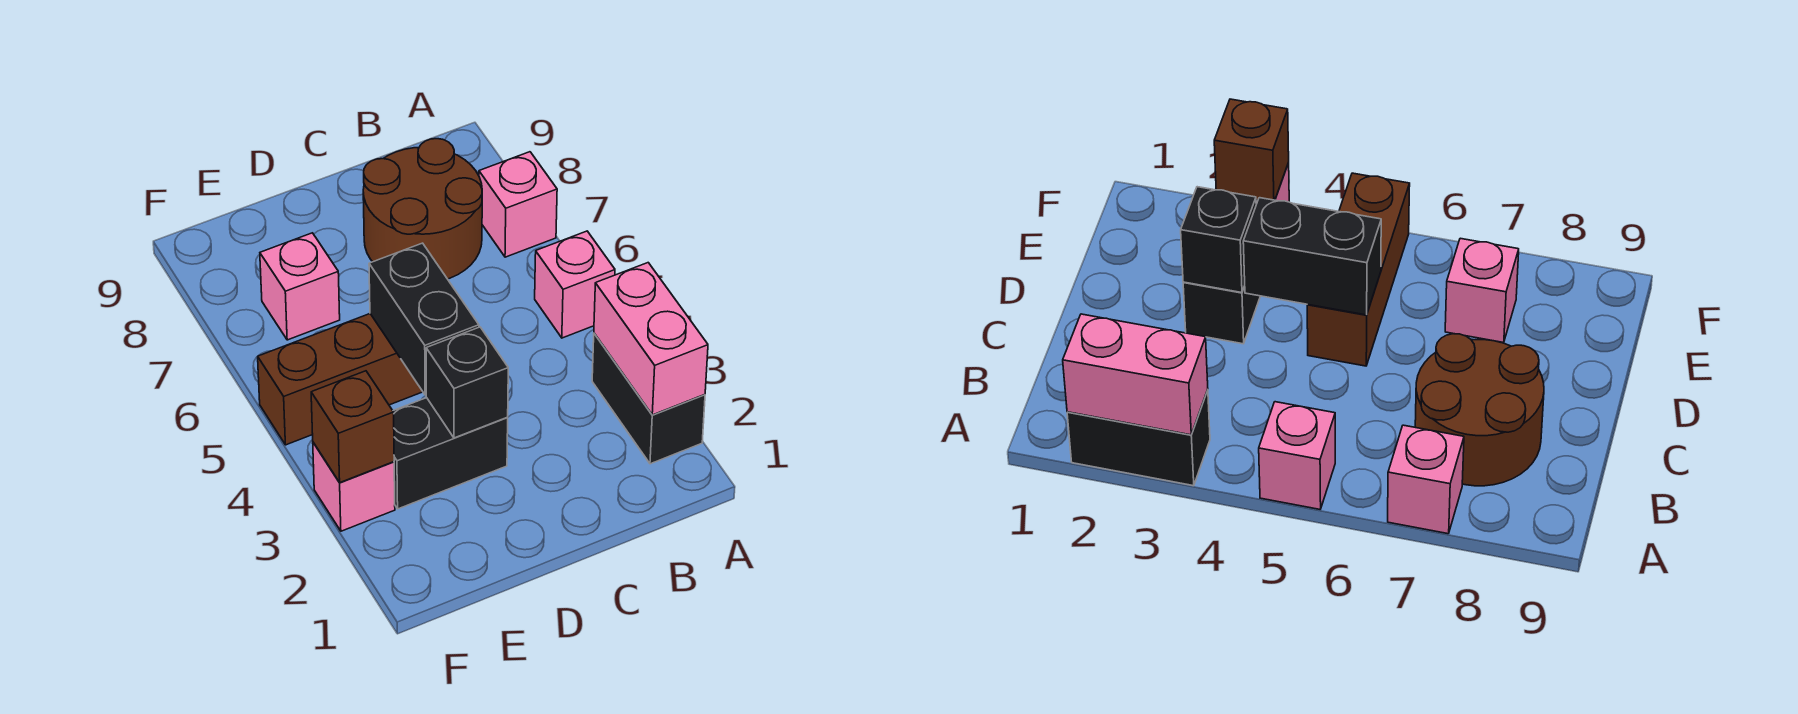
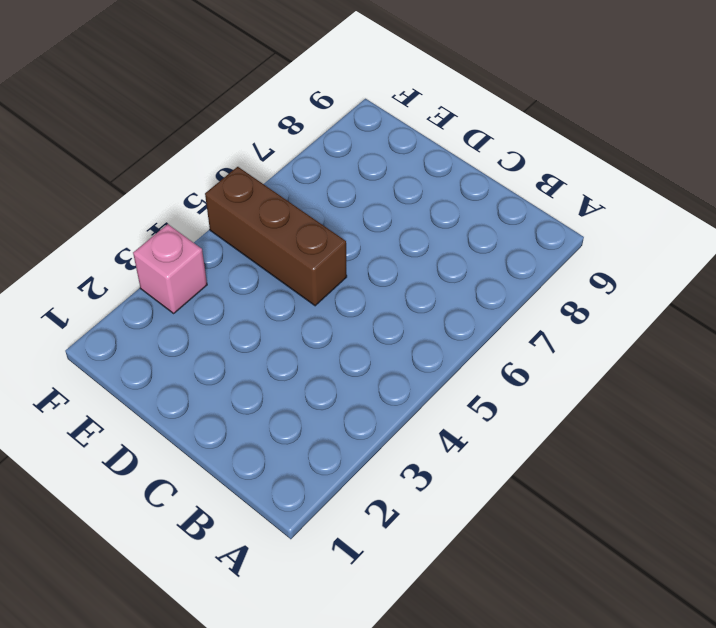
none -> black brick A2:A3 level 1
none -> pink brick A5 level 1
none -> pink brick A7 level 1

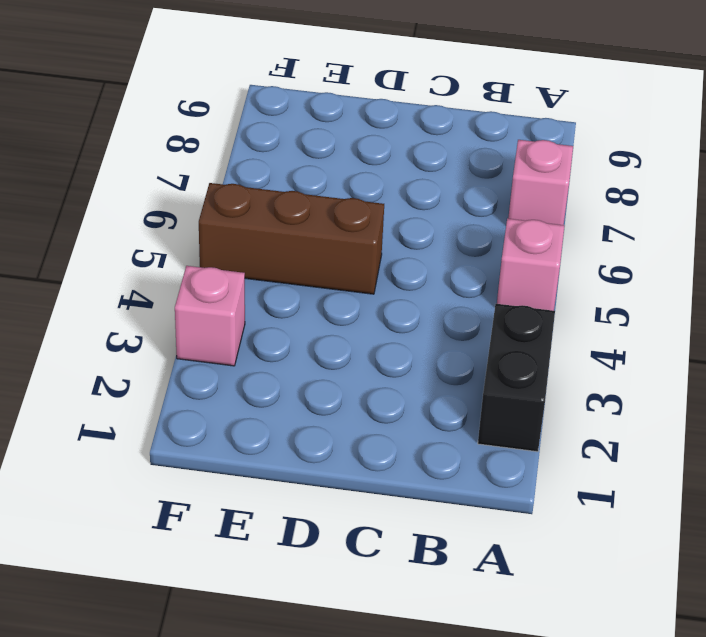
none -> brown round brick B7:C8 level 1
none -> black brick D3:E3 level 1
none -> pink brick E7 level 1

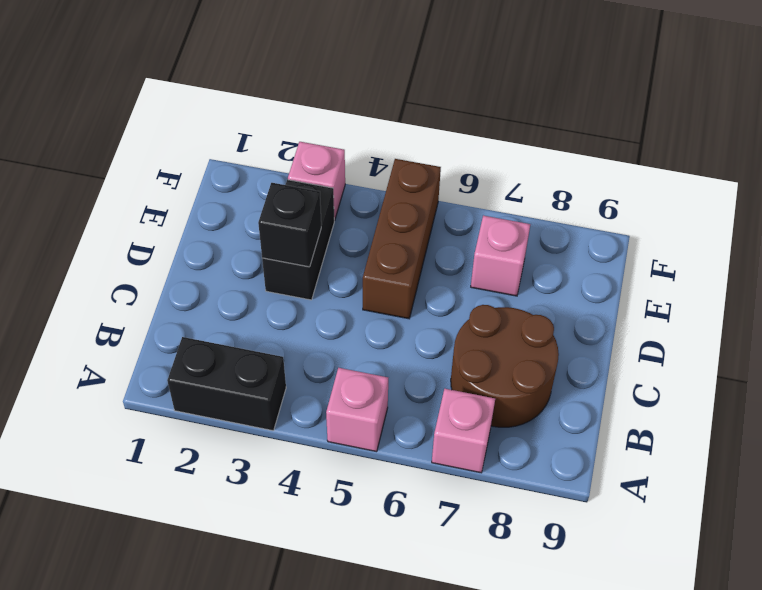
none -> pink brick A2:A3 level 2
none -> black brick D4:D5 level 2
none -> brown brick F3 level 2

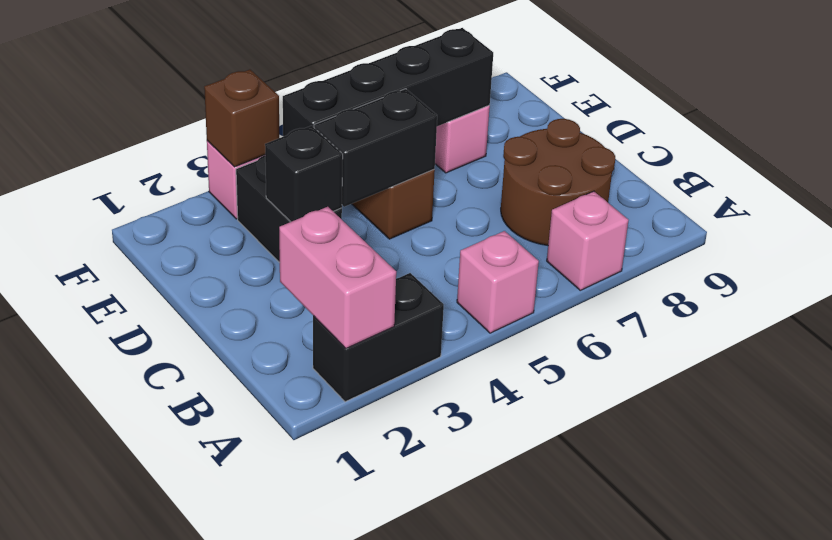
pink brick A2:B2 level 2 -> pink brick A2:A3 level 2
black brick E4:E7 level 2 -> none

